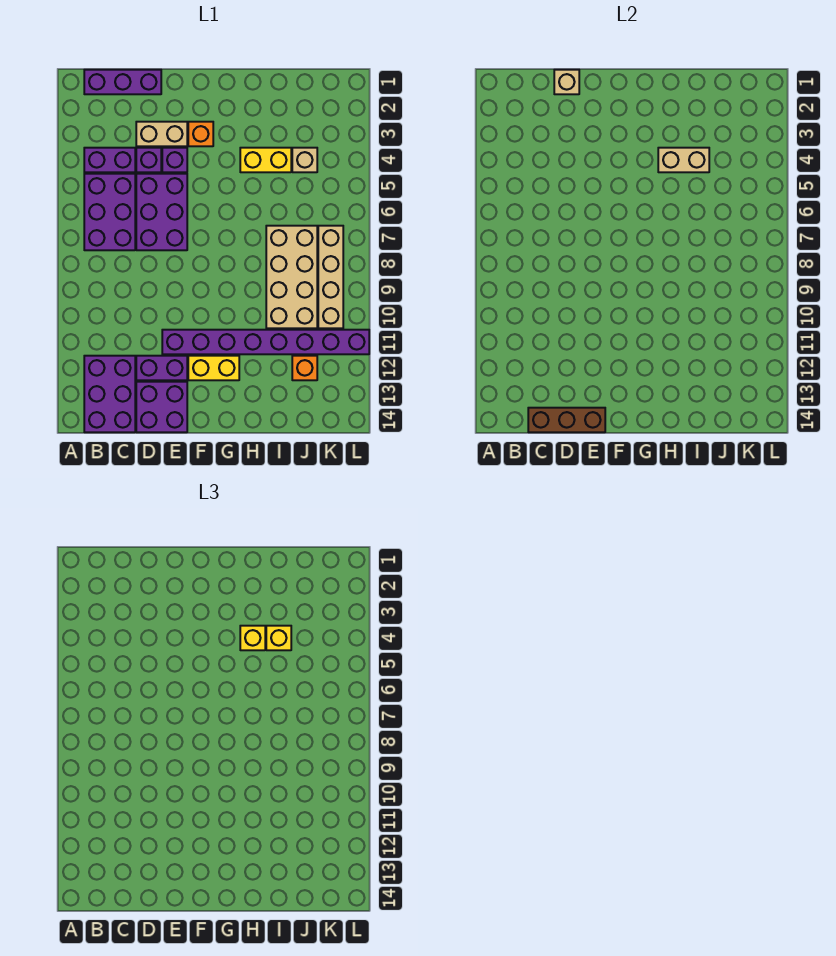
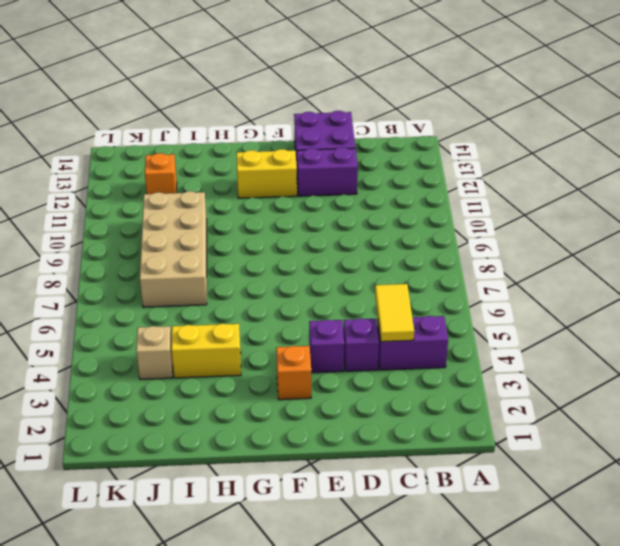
yellow tile C4:C5 level 2 -> none
none -> purple brick B1:D1 level 1
none -> purple brick B5:C7 level 1
none -> purple brick B12:C14 level 1

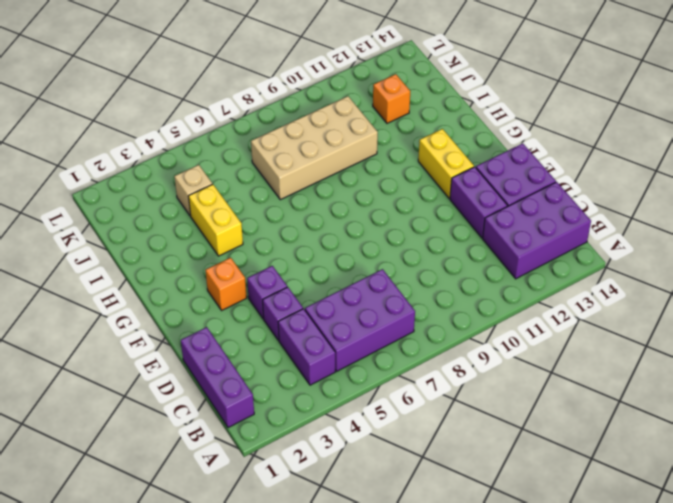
none -> tan brick D3:E3 level 1
none -> purple brick D5:E7 level 1
none -> purple brick E11:L11 level 1

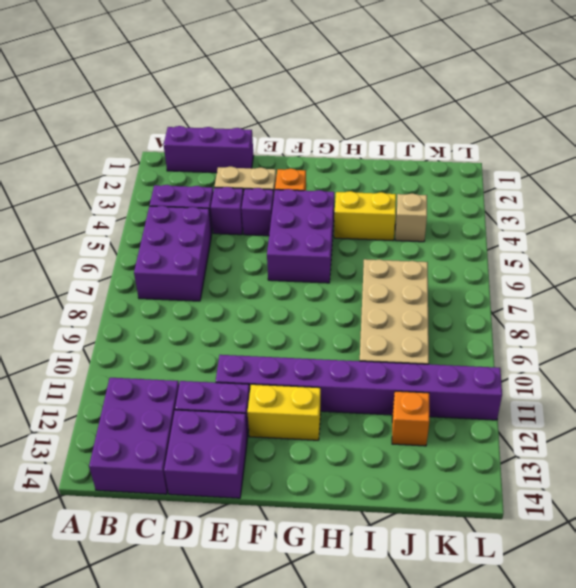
purple brick F4:G6 level 1 -> purple brick D5:E7 level 1
none -> tan brick K7:K10 level 1
none -> brown brick C14:E14 level 2
none -> tan brick D1 level 2

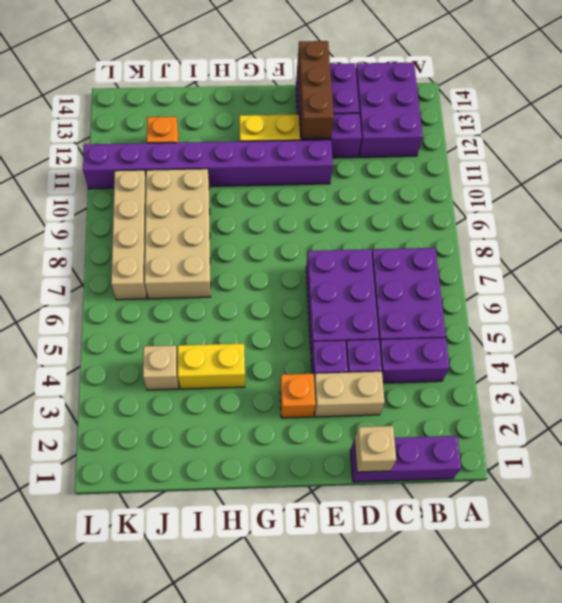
brown brick E12:E14 level 2 -> brown brick C14:E14 level 2
none -> tan brick H4:I4 level 2
none -> yellow brick H4 level 3
none -> yellow brick I4 level 3

